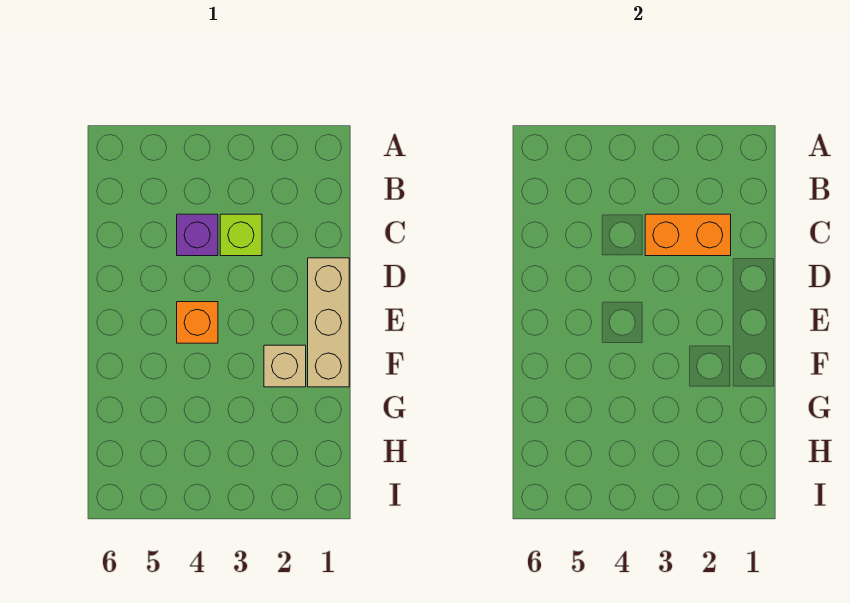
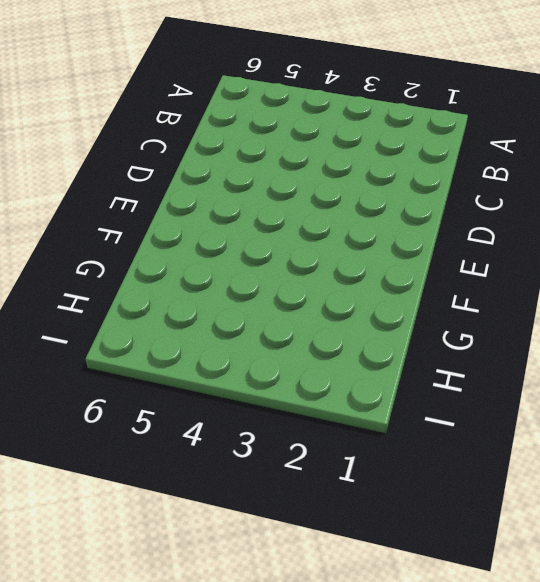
none -> lime brick C3 level 1
none -> purple brick C4 level 1

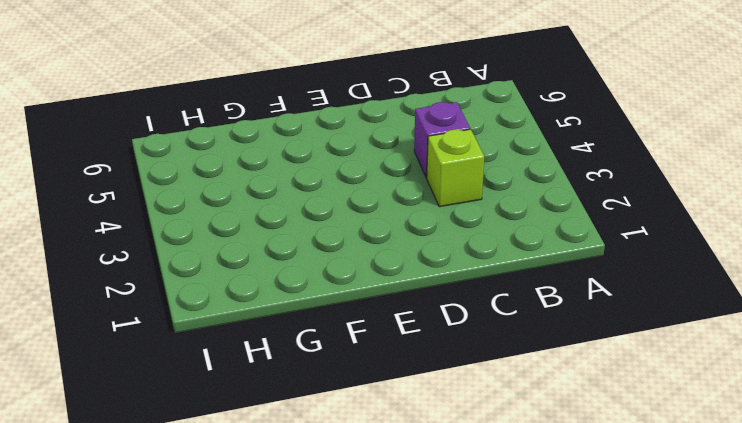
none -> tan brick D1:F1 level 1
none -> orange brick E4 level 1

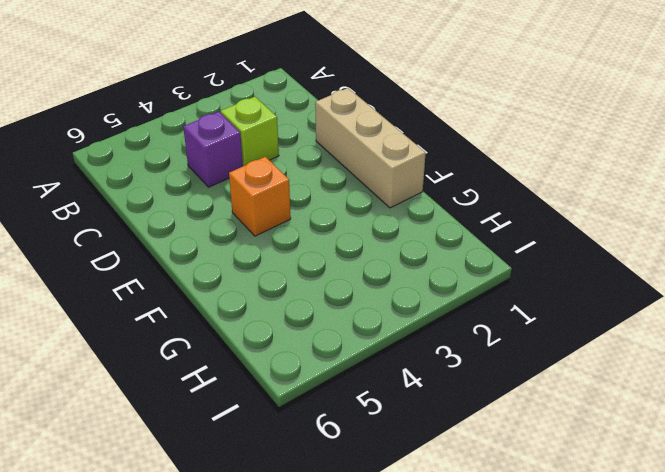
none -> tan brick F2 level 1
none -> orange brick C2:C3 level 2

